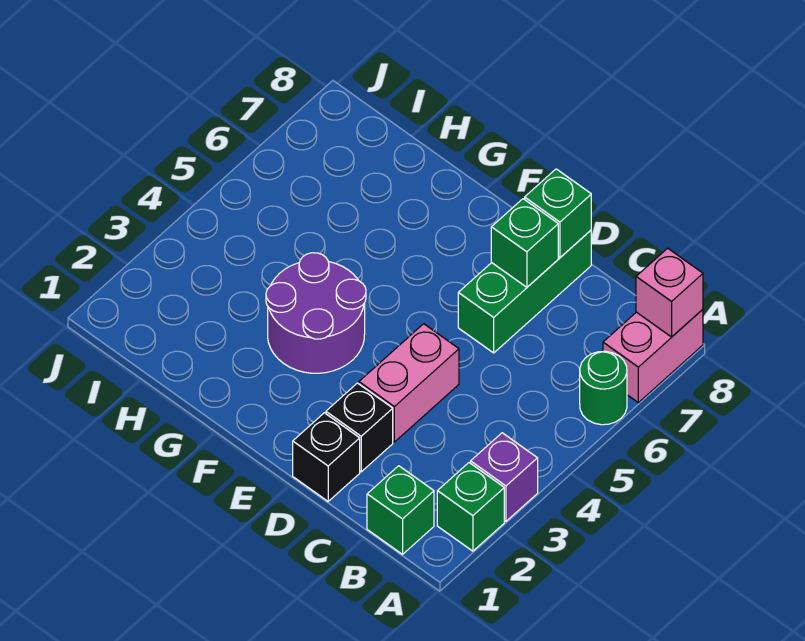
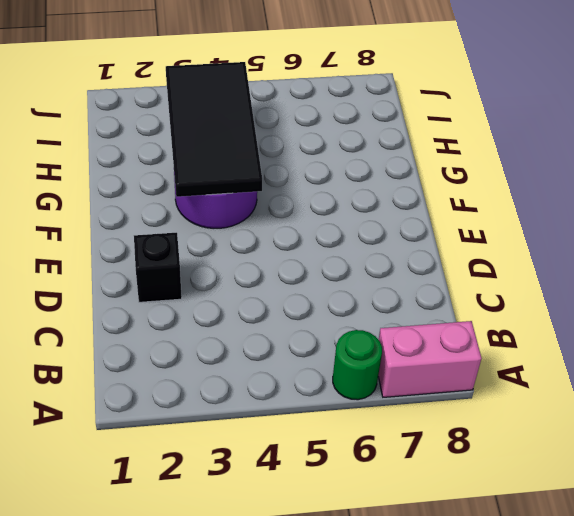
black tile F3:I4 level 2 -> none
none -> green brick A2 level 1
none -> purple brick A3 level 1
none -> green brick B1 level 1

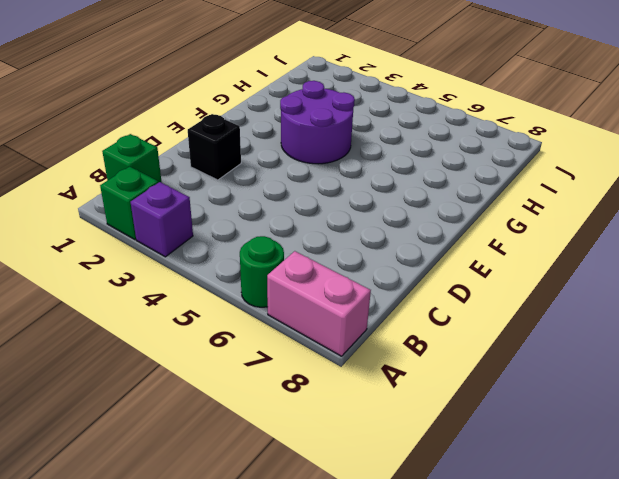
none -> black brick D1 level 1
none -> pink brick D3:D4 level 1
none -> green brick D6:D8 level 1

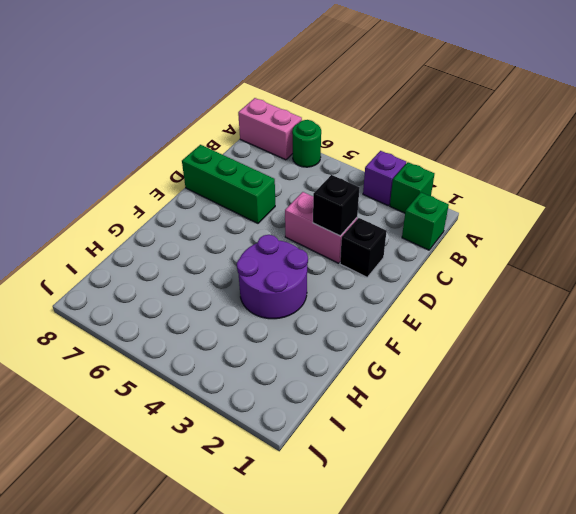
black brick D3 level 2 -> black brick D1 level 1
none -> pink brick A8 level 2
none -> green brick D7 level 2
none -> green brick D8 level 2

